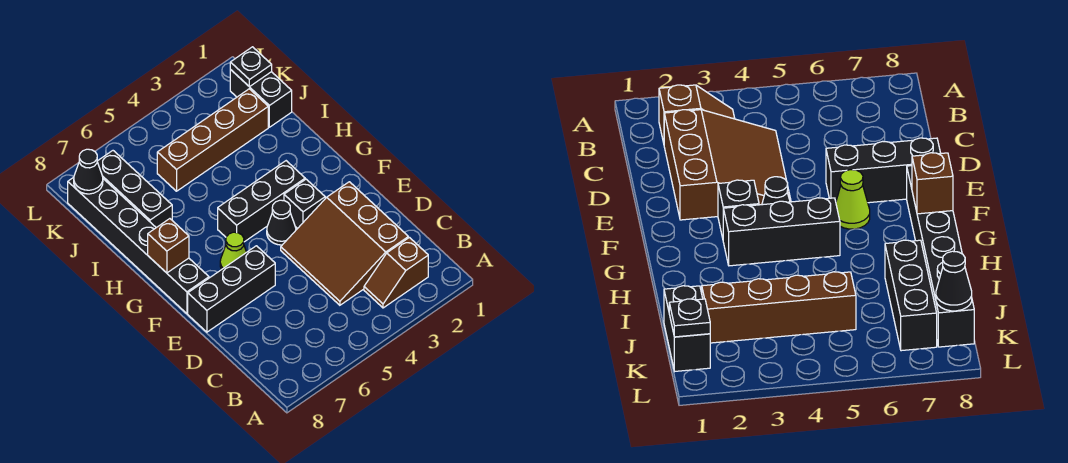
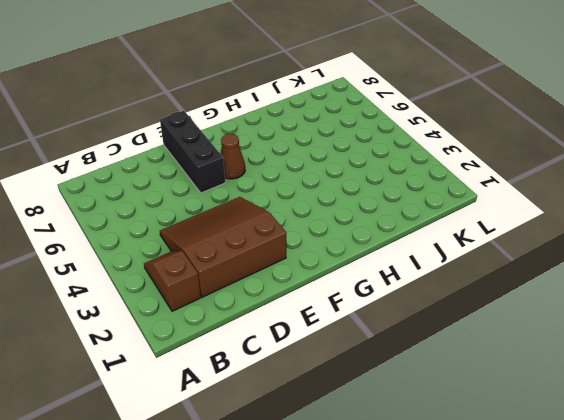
brown cone F6 level 1 -> lime cone F6 level 1
none -> black brick F3 level 1
none -> black cone F4 level 1
none -> black brick F8:K8 level 1

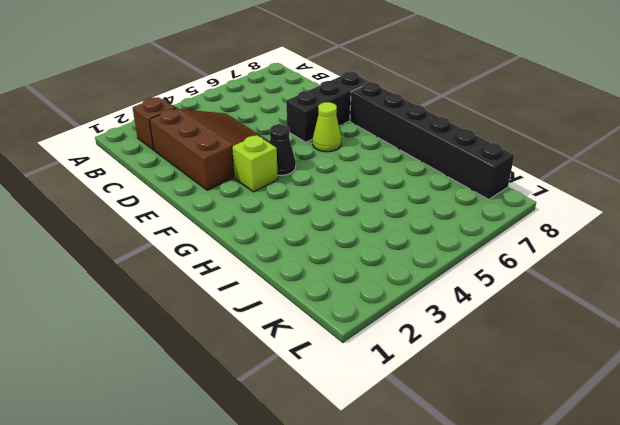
lime brick F3 level 1 -> black brick F3 level 1
none -> black brick G3:G5 level 1
none -> black brick I7:K7 level 1
none -> black brick J1:K1 level 1

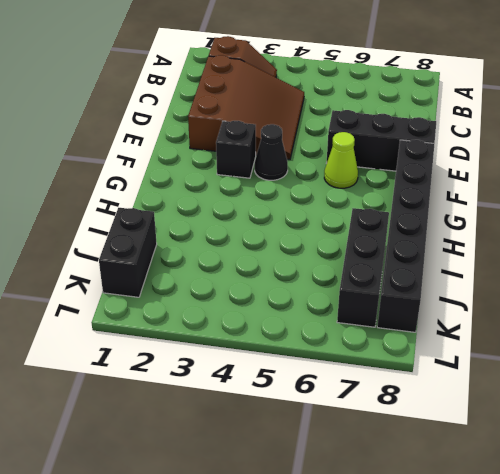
none -> black brick G3:G5 level 1
none -> brown brick J2:J5 level 1
none -> brown brick G8 level 2

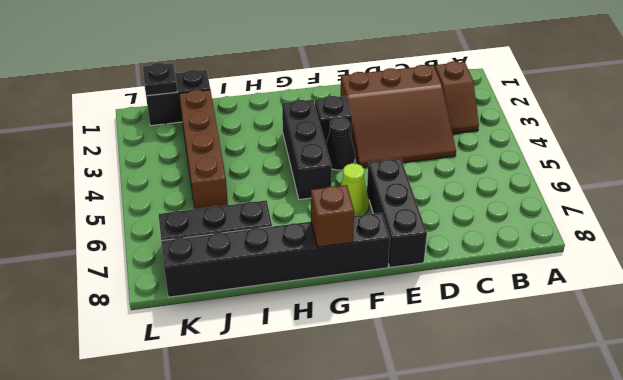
none -> black cone K8 level 2

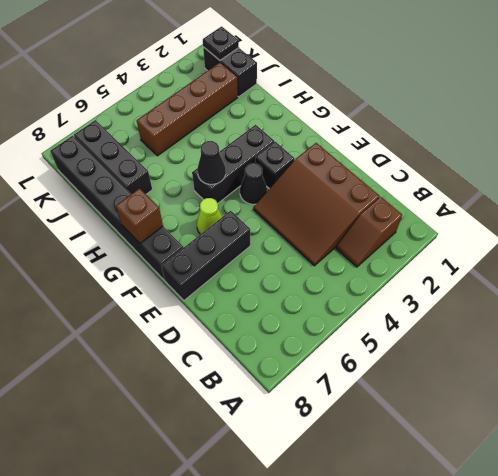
black cone G5 level 2 -> black cone K8 level 2

